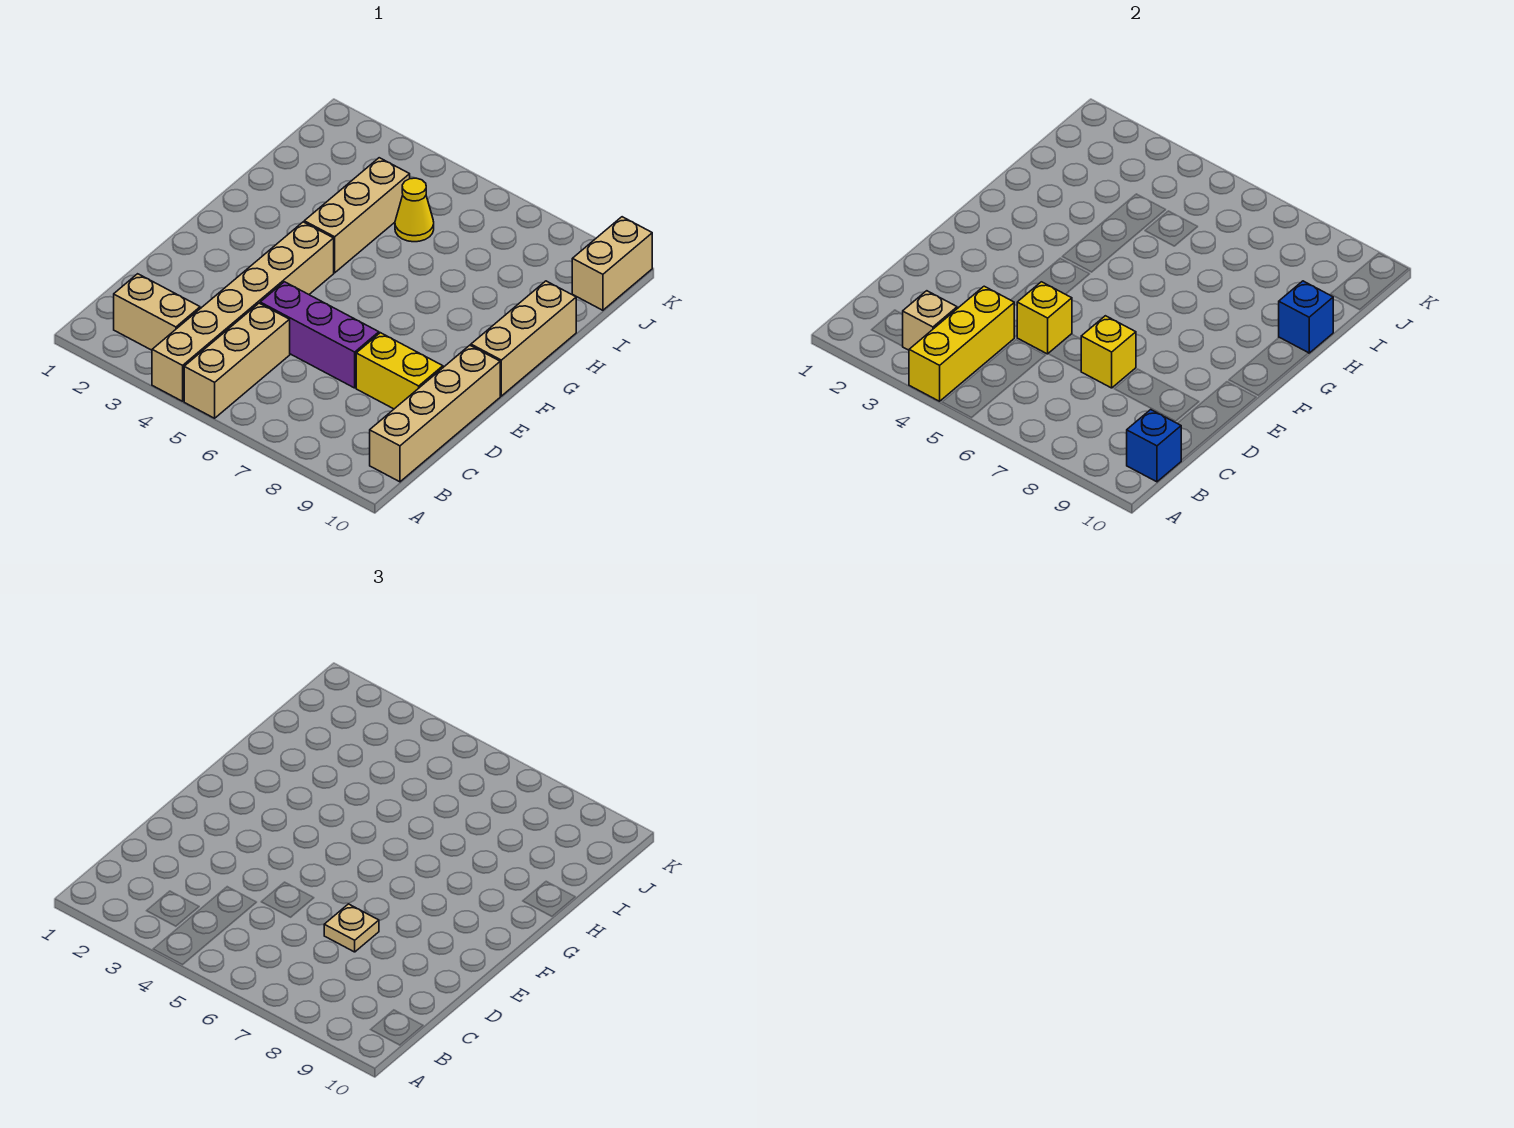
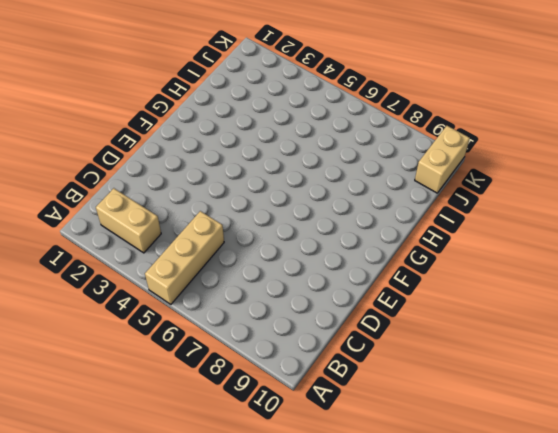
none -> tan brick A4:F4 level 1
none -> tan brick B10:E10 level 1
none -> purple brick D5:D7 level 1

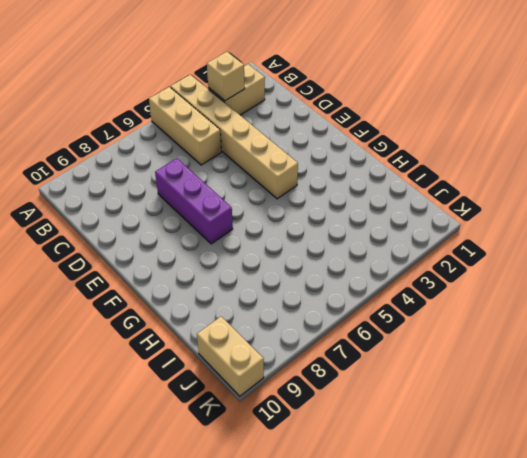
purple brick D7:F7 level 1 -> purple brick D5:D7 level 1
none -> tan brick B10:E10 level 1
none -> yellow brick D8:D9 level 1
none -> tan brick F10:H10 level 1

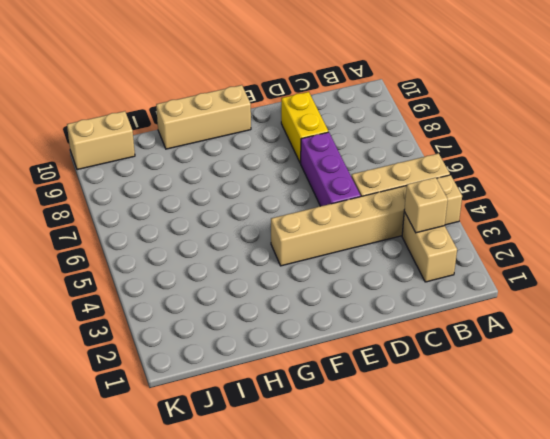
none -> tan brick B10:E10 level 1
none -> tan brick G4:I4 level 1
none -> yellow cone I5 level 1

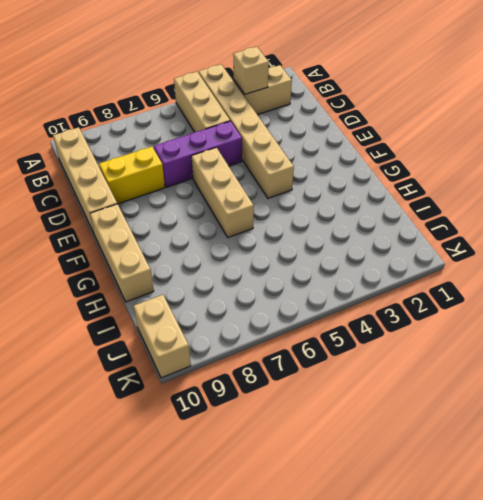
tan brick E6:G6 level 1 -> tan brick G4:I4 level 1
none -> yellow cone I5 level 1
none -> yellow brick A4:C4 level 2
none -> blue brick B10 level 2

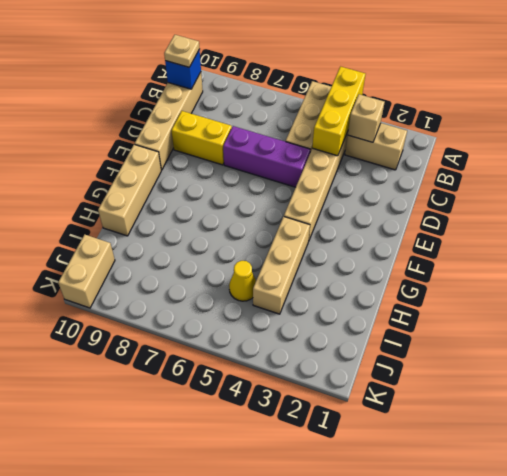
tan plate B10 level 3 -> tan plate D7 level 3
none -> yellow brick D5 level 2
none -> yellow brick D7 level 2
none -> blue brick H10 level 2

